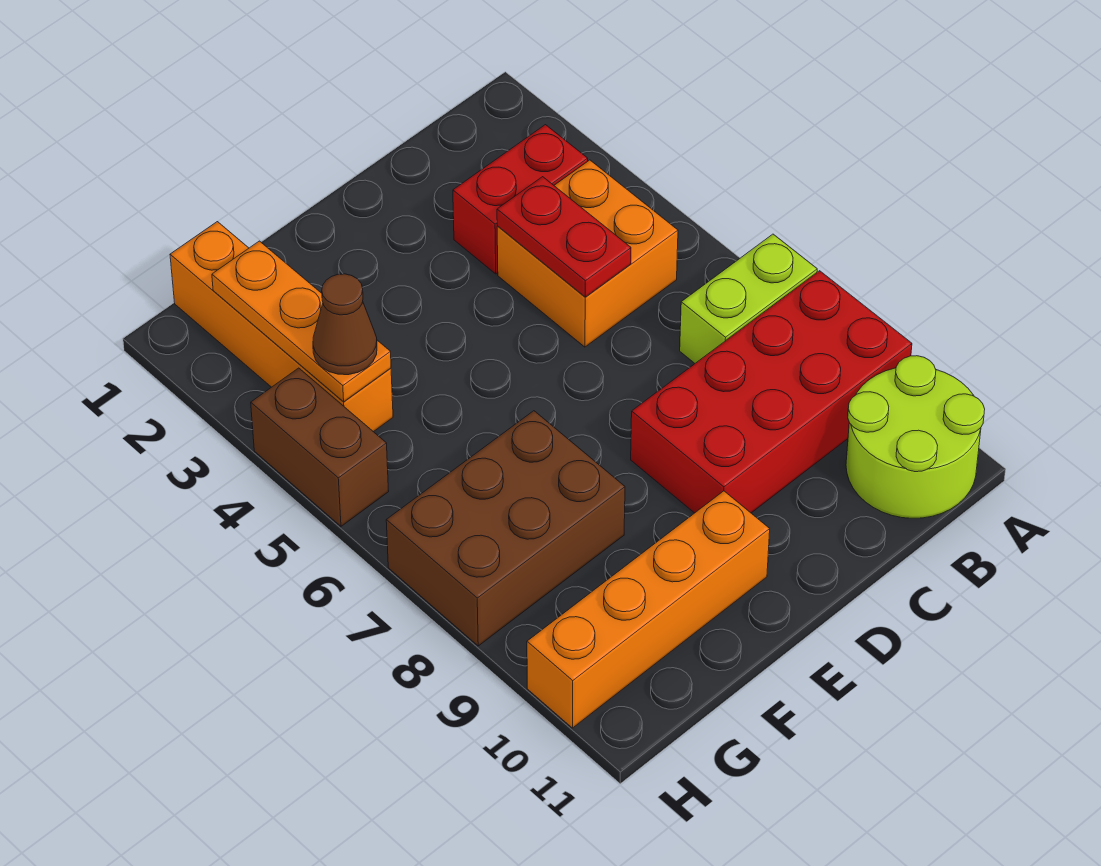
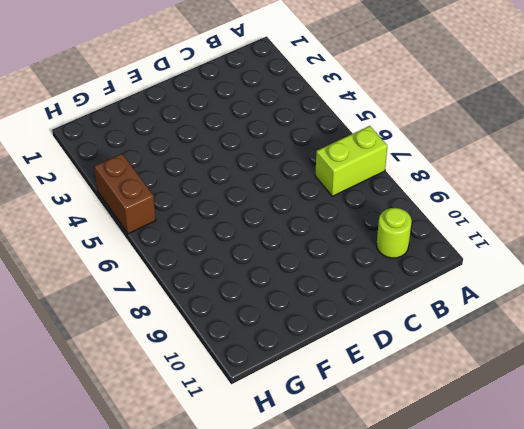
lime round brick B10 level 1 -> lime round brick A10:B11 level 1
none -> red brick A8:D9 level 1
none -> red brick B3:C3 level 1
none -> orange brick B4:C5 level 1

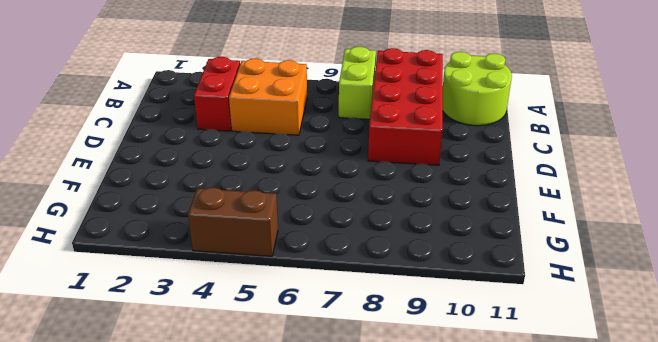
none -> orange brick E10:H10 level 1
none -> brown brick F7:H8 level 1
none -> orange brick G1:G4 level 1

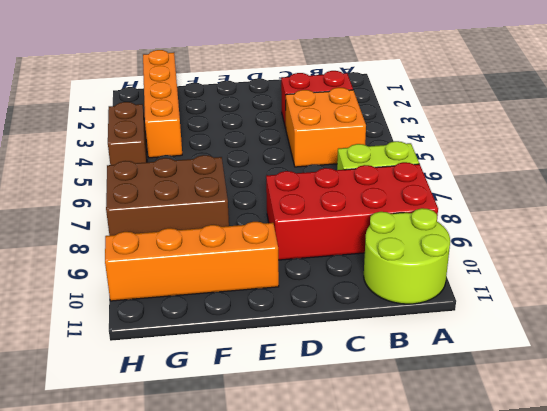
none -> red plate C4:C5 level 2
none -> orange plate G2:G4 level 2
none -> brown cone G4 level 3

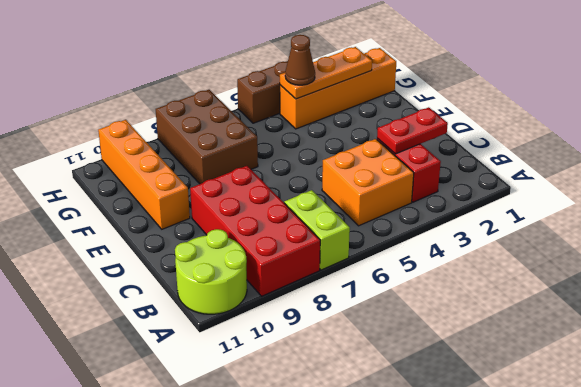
red plate C2:C3 level 2 -> red plate C4:C5 level 2

